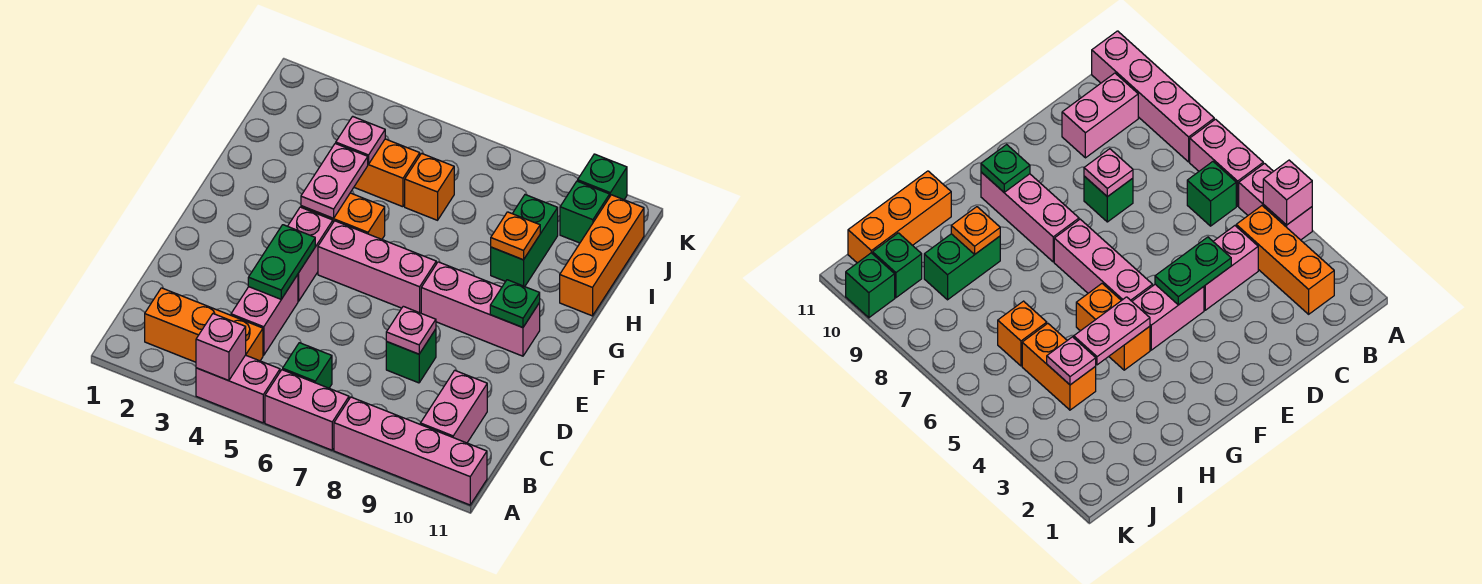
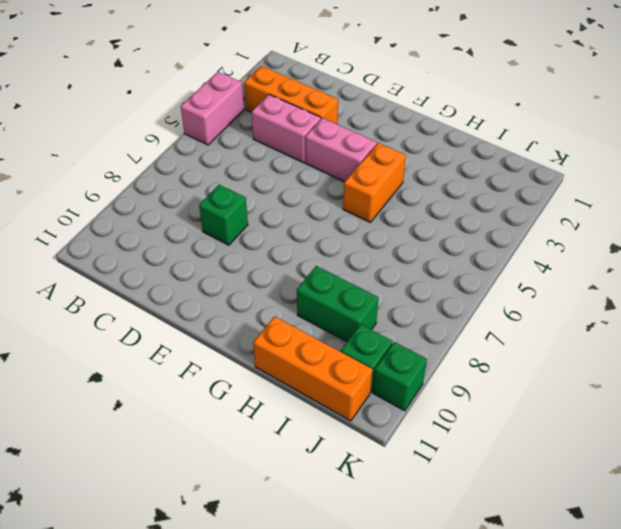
orange brick B3:D3 level 1 -> orange brick B2:B4 level 1
none -> pink brick A6:A7 level 1
none -> pink brick A8:A11 level 1
none -> green brick B6 level 1

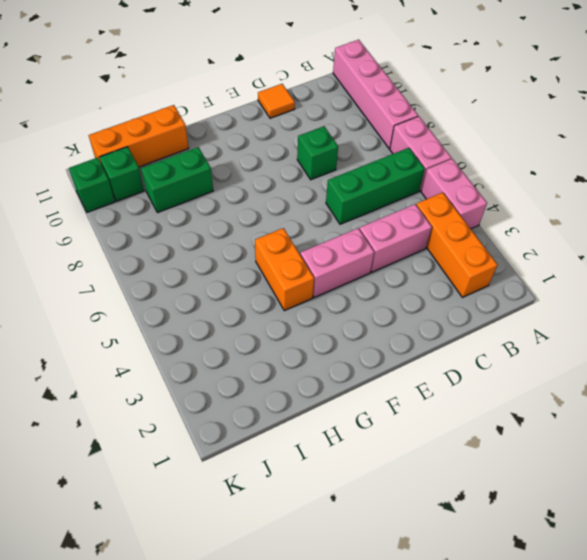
green brick B6:D6 level 1 -> green brick B6 level 1
orange tile D11 level 1 -> none
none -> pink brick B10:C10 level 1
none -> pink brick F5:F7 level 1
none -> pink brick F8:F10 level 1

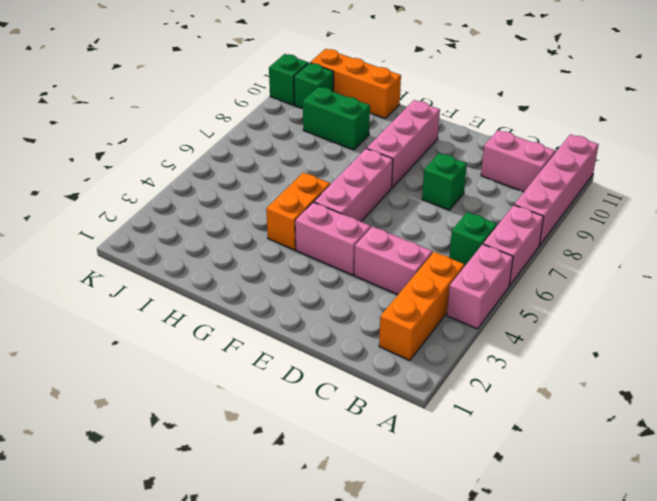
none -> orange brick I4:I5 level 1
none -> orange brick I6 level 1
none -> pink brick A4 level 2

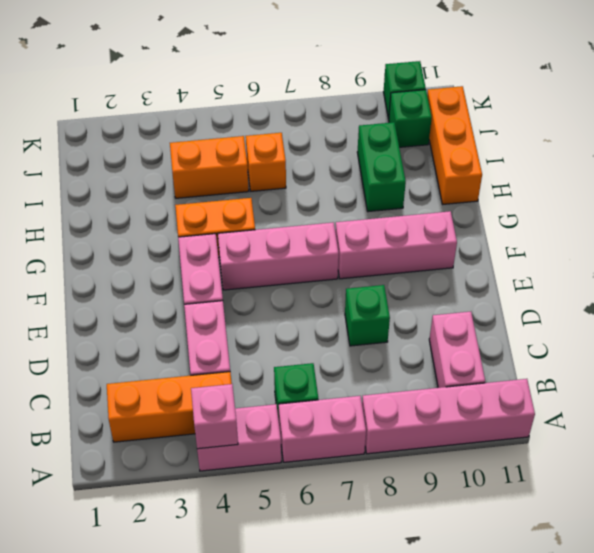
none -> green plate D4:E4 level 2
none -> pink plate D8 level 2
none -> green plate F10 level 2

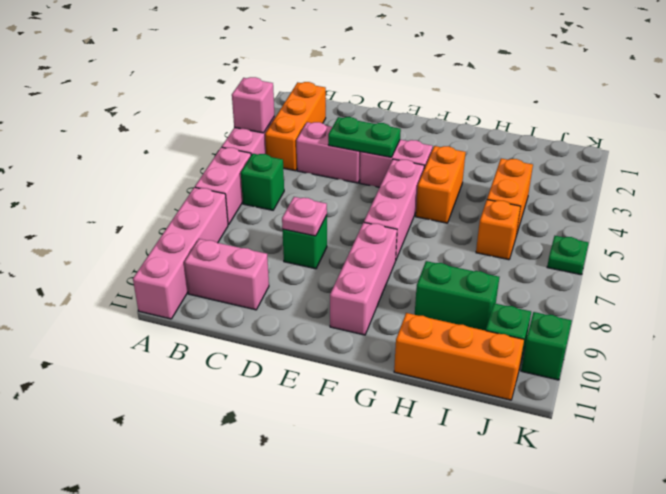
green plate K6 level 1 -> green plate F10 level 2
none -> pink plate G4:H4 level 2
none -> orange plate H9 level 2
none -> pink plate I4 level 2

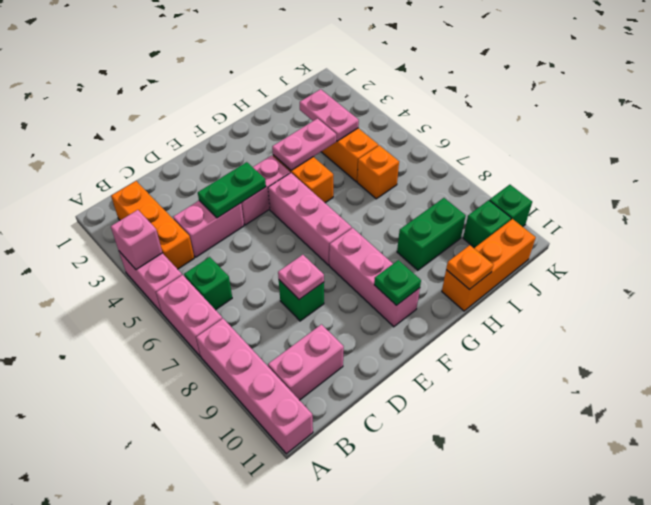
orange plate H11 level 2 -> orange plate H9 level 2
pink plate I3:I4 level 2 -> pink plate I4 level 2

